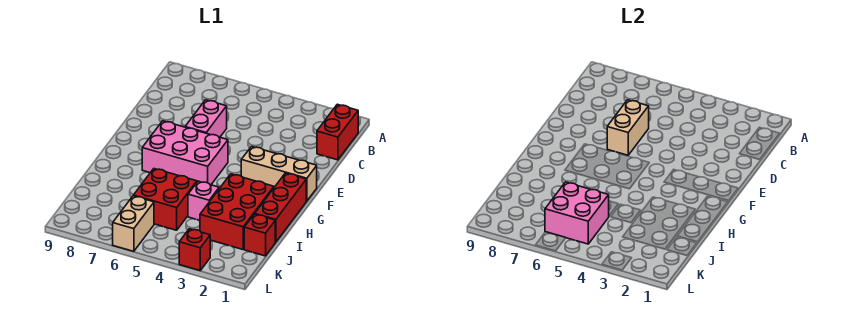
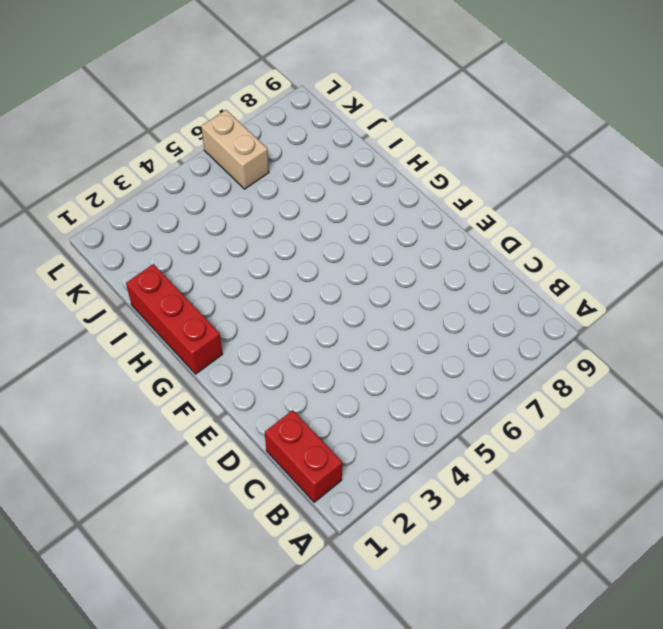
none -> pink brick D6:E6 level 1
none -> tan brick F1:F3 level 1
none -> pink brick F5:G7 level 1

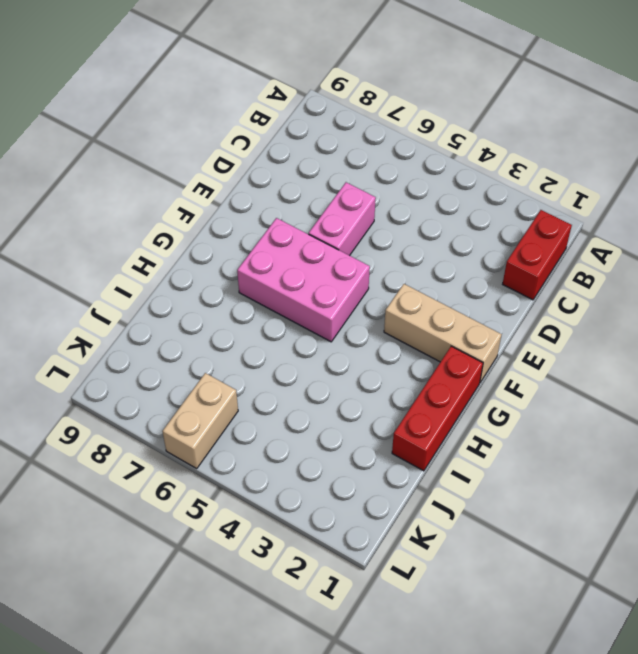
none -> red brick H2:J3 level 1
none -> pink brick I4 level 1
none -> red brick I5:J6 level 1

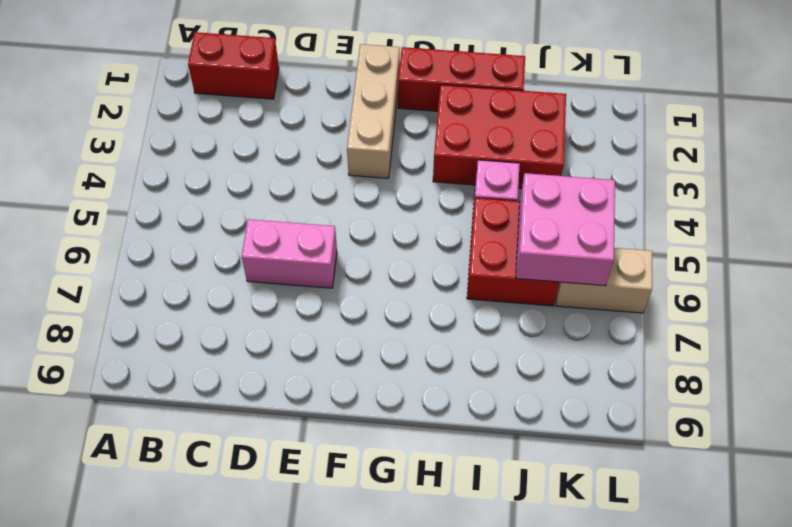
none -> pink brick F5:G7 level 1
none -> red brick J1 level 1
none -> red brick L3 level 1

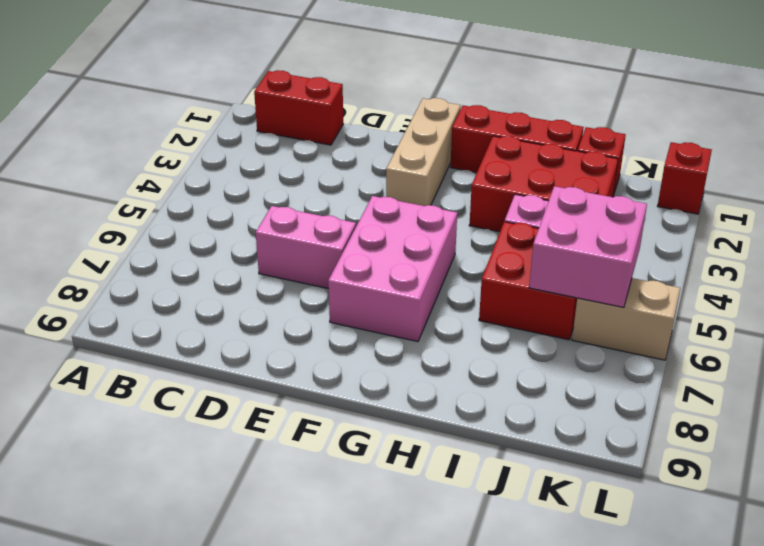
red brick L1 level 1 -> red brick L3 level 1
none -> tan brick D6:E6 level 2

